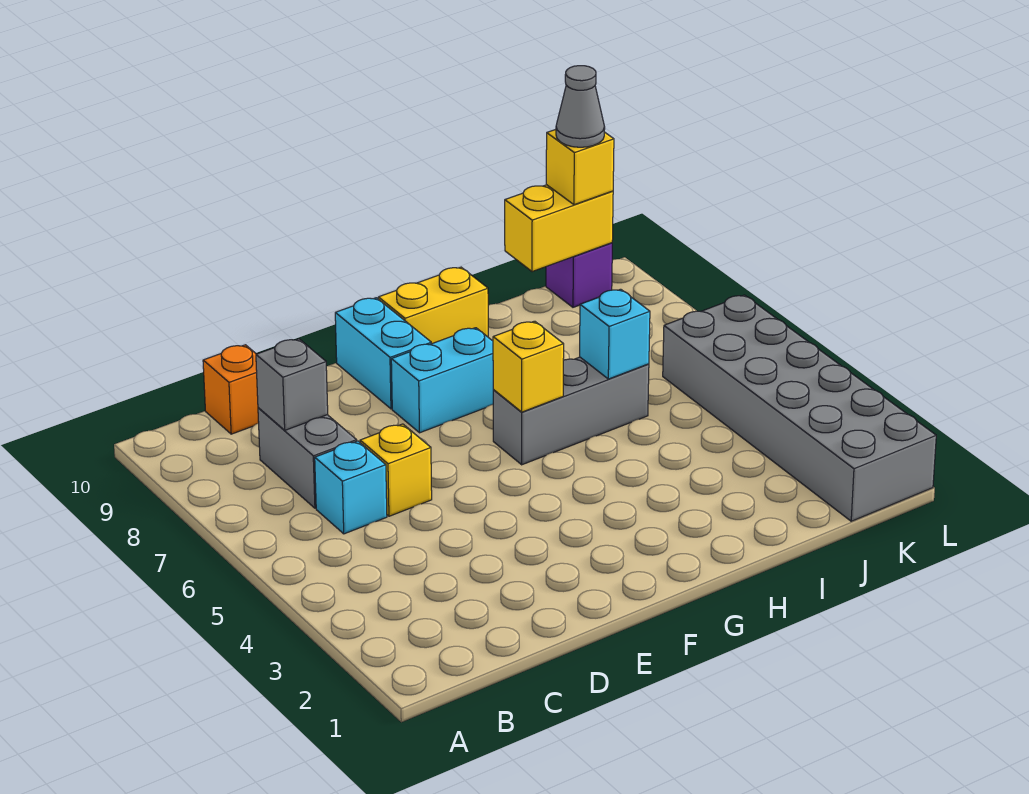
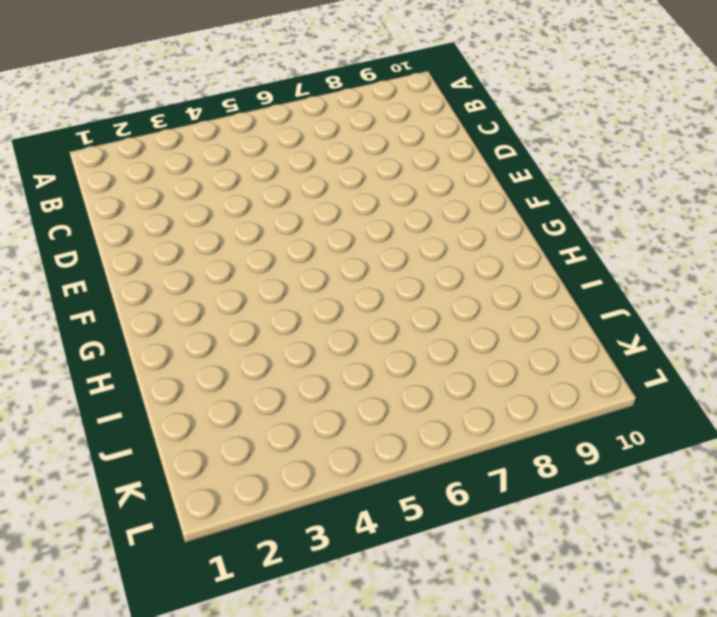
none -> cyan brick C6 level 1
none -> grey brick C7:C8 level 1
none -> orange brick C10 level 1

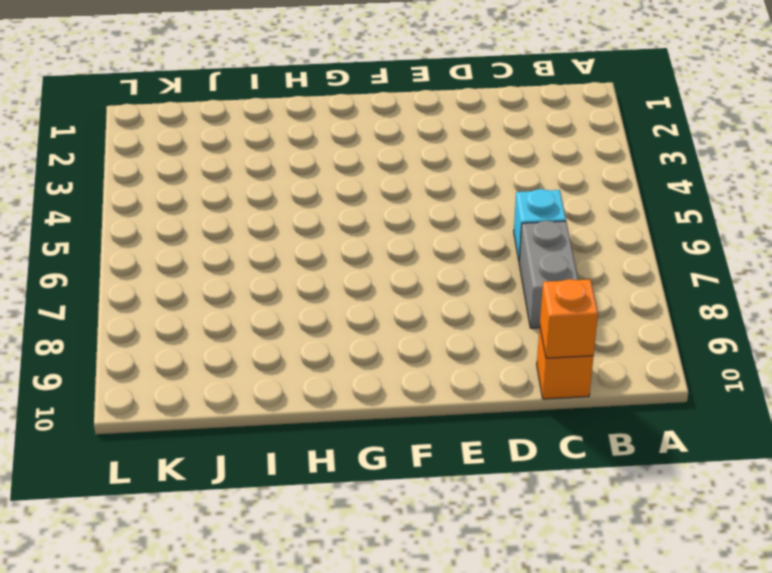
orange brick C10 level 2 -> none
none -> yellow brick D6 level 1
none -> cyan brick F8:G8 level 1
none -> cyan brick F9:F10 level 1

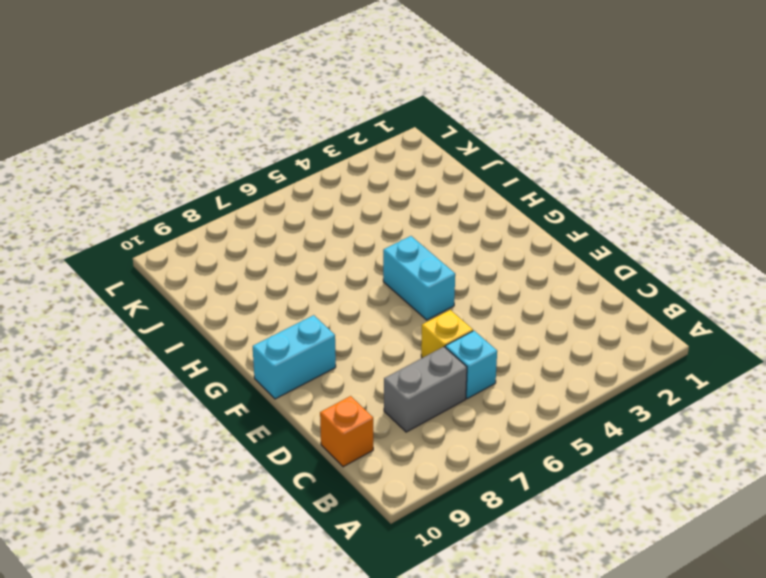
cyan brick F5:G5 level 1 -> cyan brick F8:G8 level 1
none -> grey brick G6:I6 level 1
none -> yellow brick G10:H10 level 1
none -> grey brick K1:L6 level 1

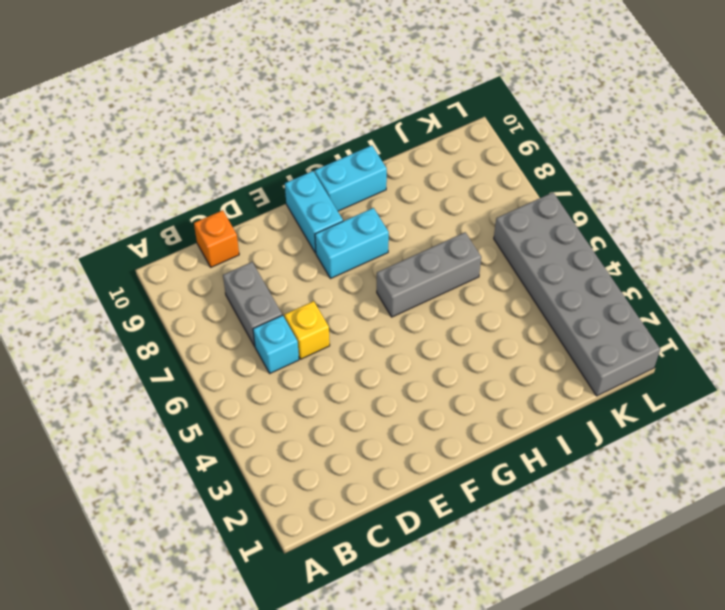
cyan brick G10:H10 level 1 -> yellow brick G10:H10 level 1
none -> purple brick K10 level 1
none -> grey brick C8 level 2
none -> yellow brick G6 level 2

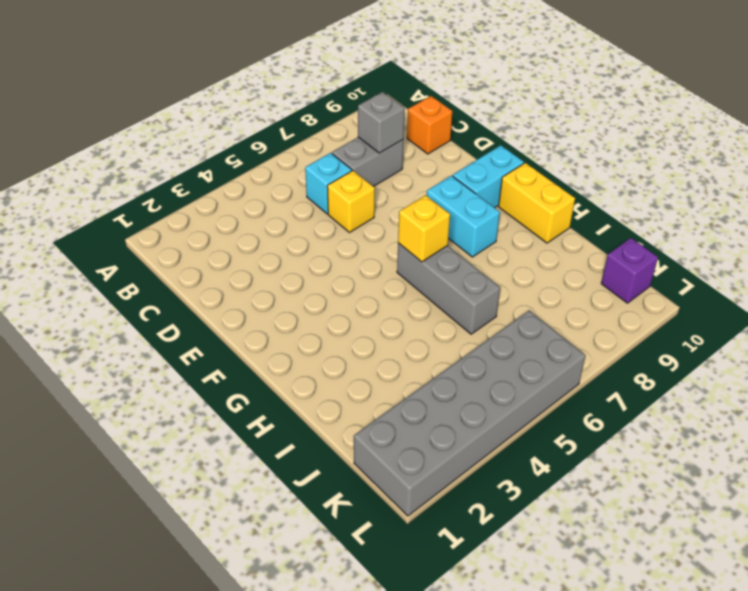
none -> cyan brick I6 level 2
none -> yellow brick J10:K10 level 2
none -> yellow brick K10 level 3

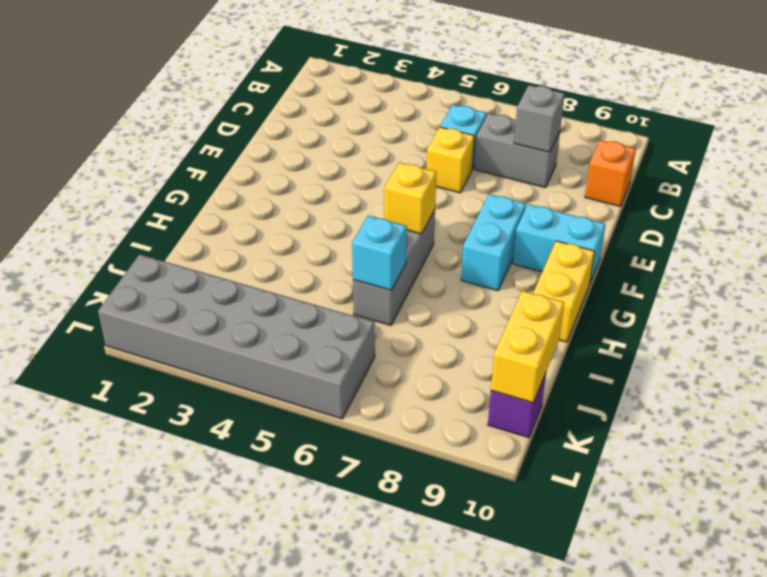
none -> yellow brick K10 level 3
none -> grey cone K10 level 4

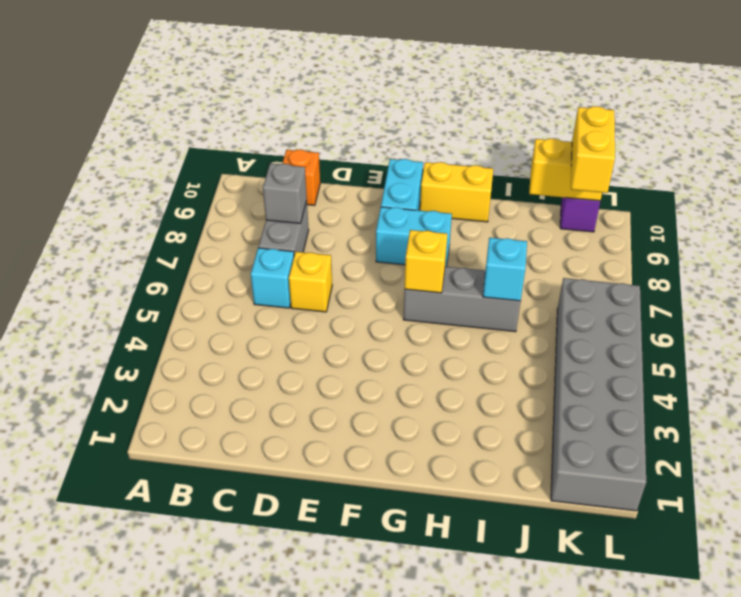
yellow brick K9:K10 level 3 -> yellow brick K10 level 3
none -> grey cone K10 level 4

